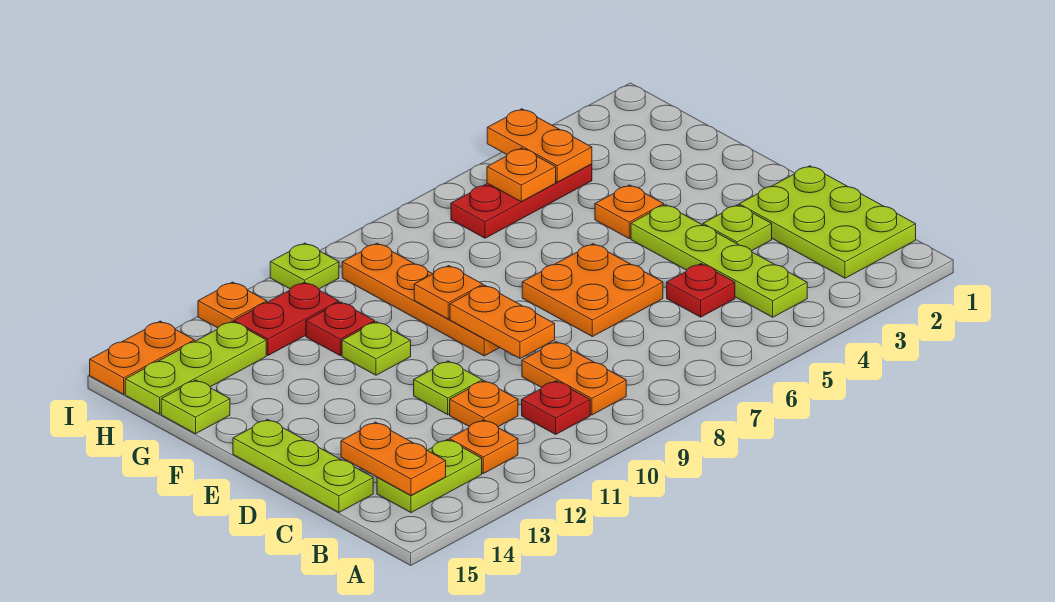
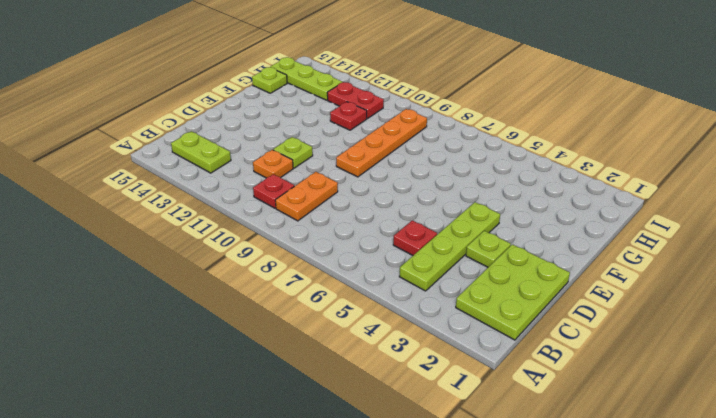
none -> orange plate B12 level 1
none -> lime plate C15:E15 level 1
none -> orange plate D6:E7 level 1

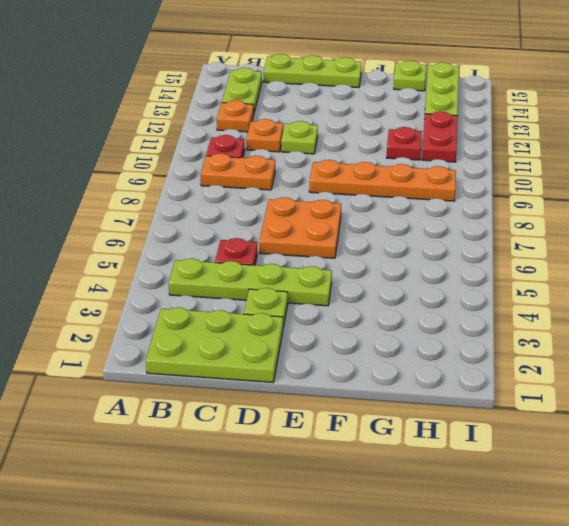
none -> orange plate F4 level 1
none -> lime plate F11 level 1
none -> red plate H4:H6 level 1

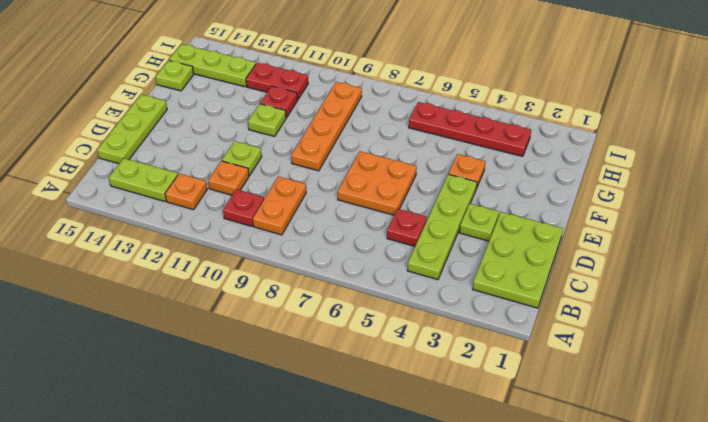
red plate H3:H6 level 1 -> red plate H4:H6 level 1
none -> lime plate I10 level 1
none -> orange plate I12 level 1
none -> orange plate I14:I15 level 1

